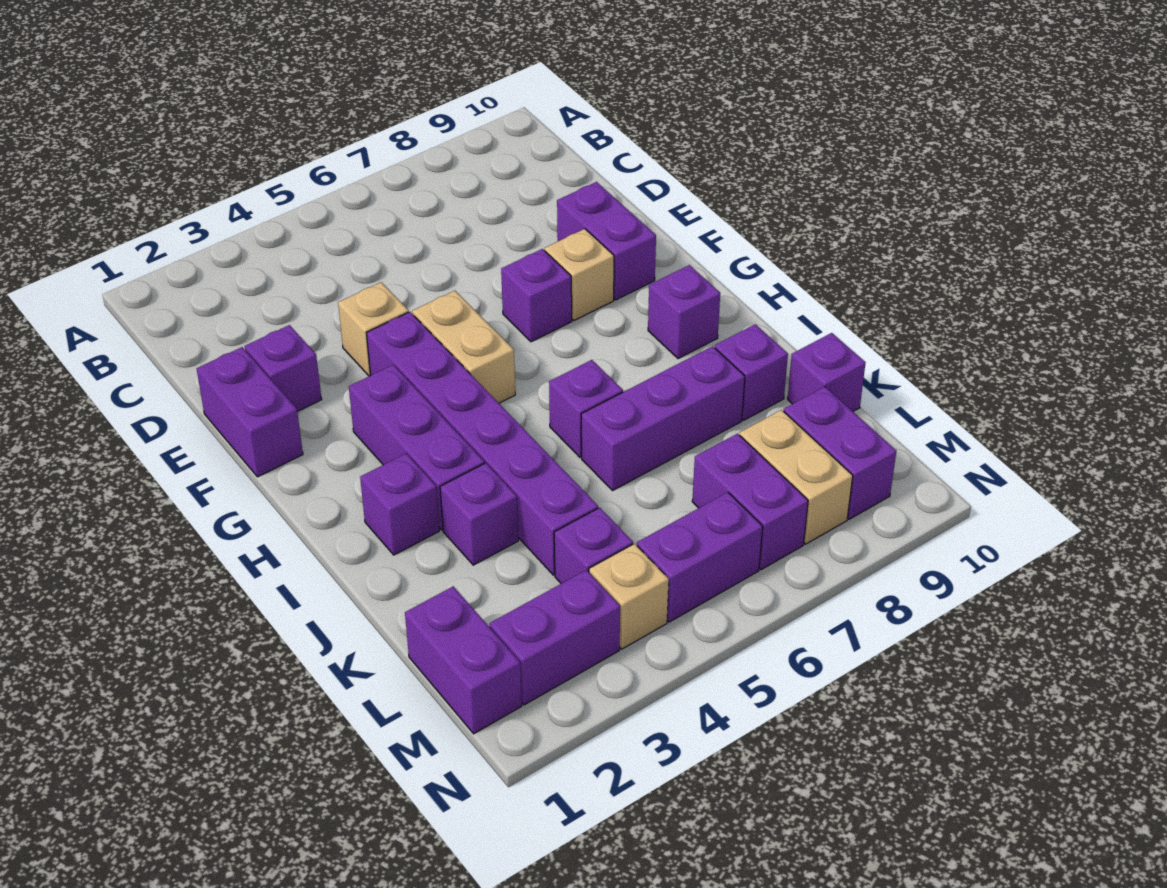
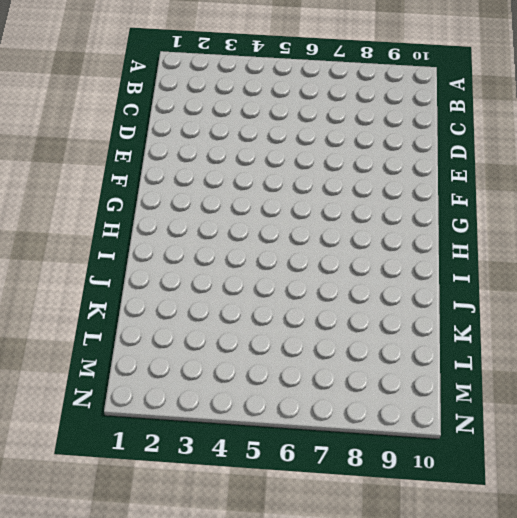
none -> purple brick E1:F1 level 1
none -> purple brick E2 level 1
none -> tan brick E4 level 1

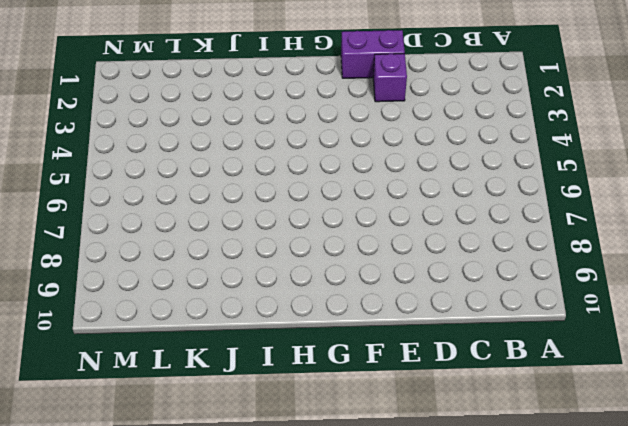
none -> tan brick E4 level 1
none -> purple brick E9:F9 level 1
none -> purple brick F4:K4 level 1

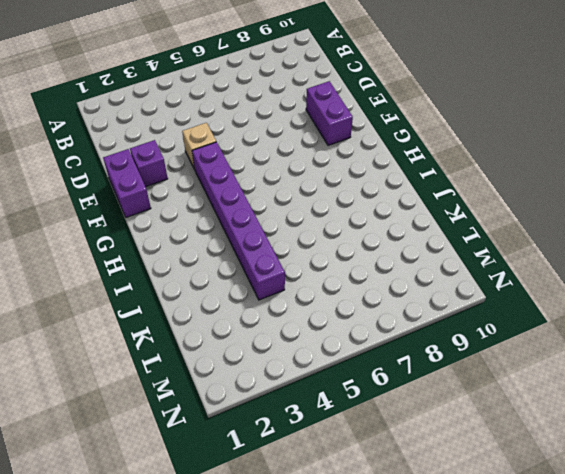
none -> tan brick F5:G5 level 1
none -> purple brick F7 level 1
none -> tan brick F8 level 1

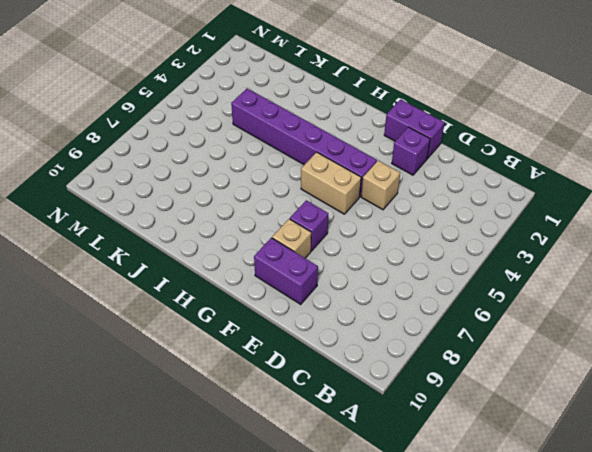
none -> purple brick G3:I3 level 1
none -> purple brick H9 level 1
none -> purple brick I2 level 1

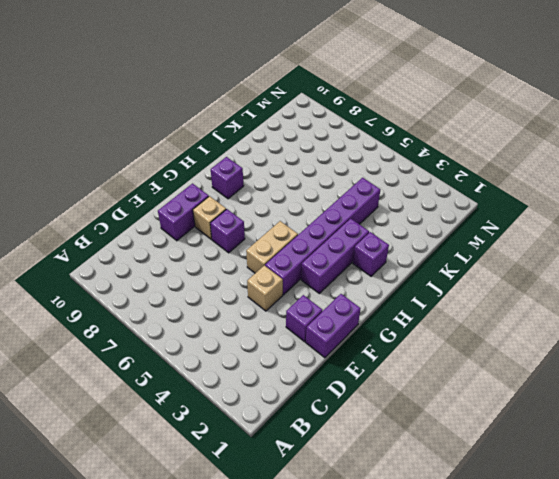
none -> purple brick I6 level 1
none -> purple brick J3 level 1
none -> purple brick J6:J8 level 1

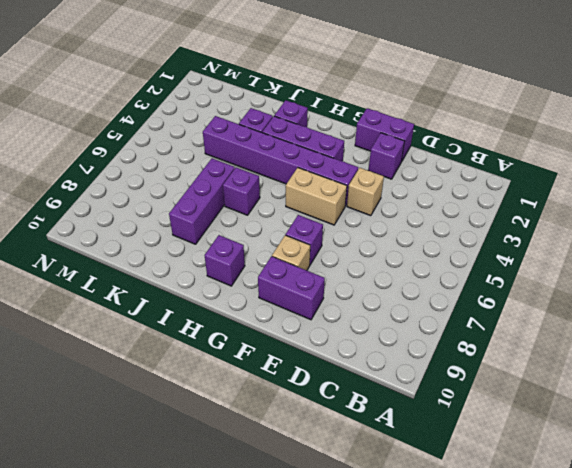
none -> purple brick J9 level 1
none -> purple brick K10 level 1
none -> purple brick L1:M1 level 1

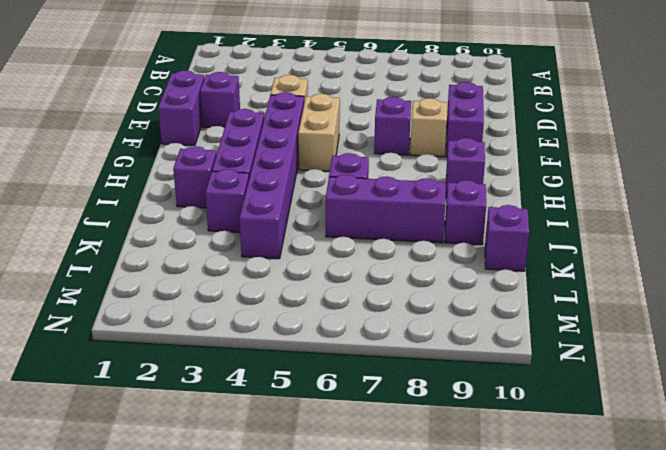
none -> purple brick L1:M1 level 1
none -> purple brick L4 level 1
none -> purple brick L7:M7 level 1

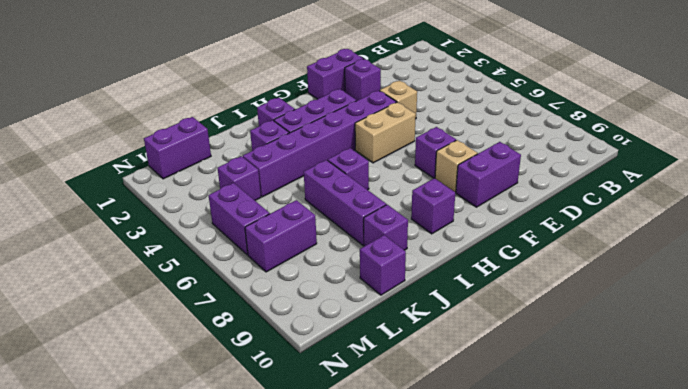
none -> tan brick L8:M8 level 1
none -> purple brick L9:M9 level 1
none -> purple brick M2:M3 level 1

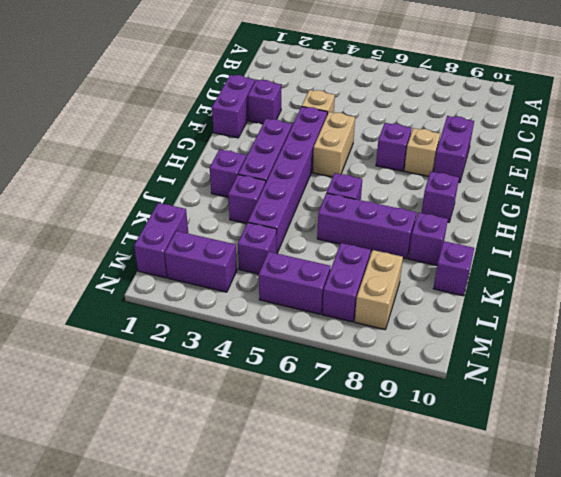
none -> purple brick L9:M9 level 1
none -> tan brick M4 level 1

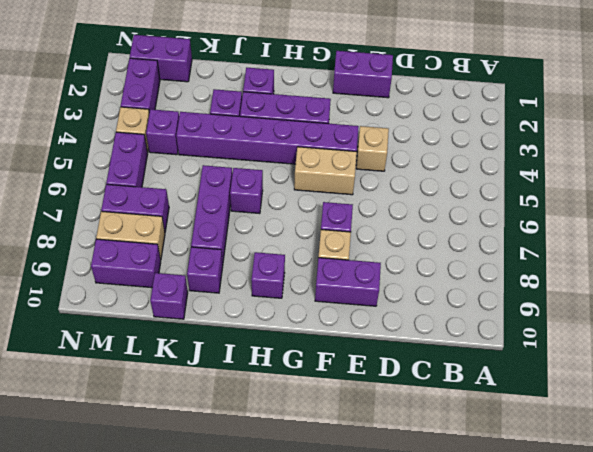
none -> purple brick E2 level 1

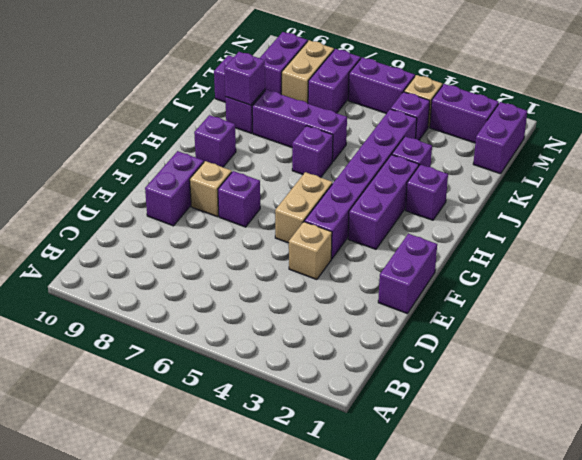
purple brick J9 level 2 -> purple brick E2 level 1

